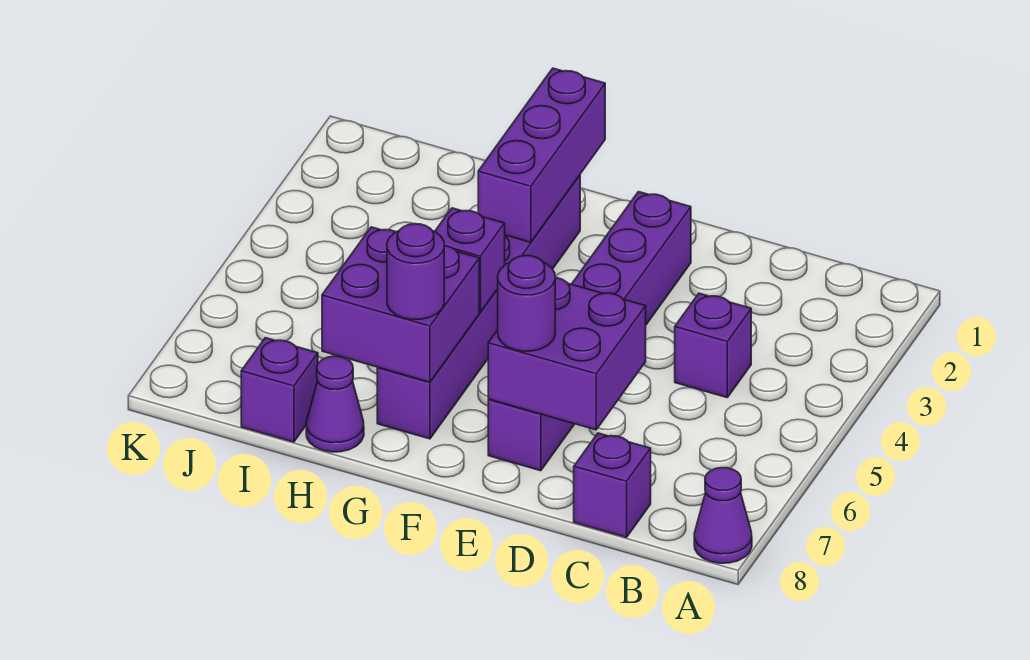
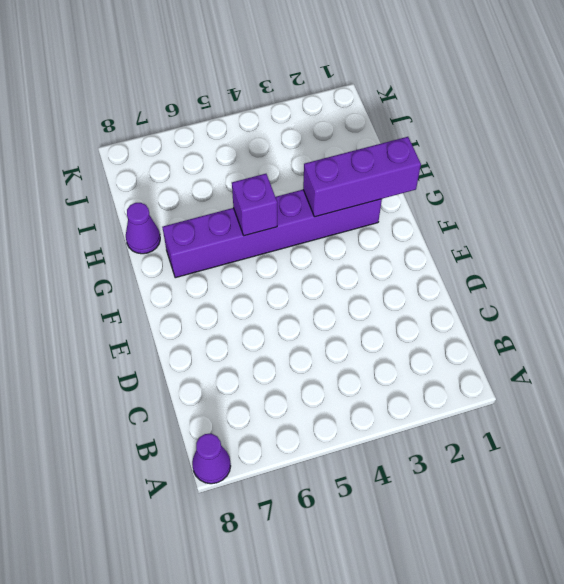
none -> purple brick C4 level 1
none -> purple brick C8 level 1
none -> purple brick E2:E7 level 1

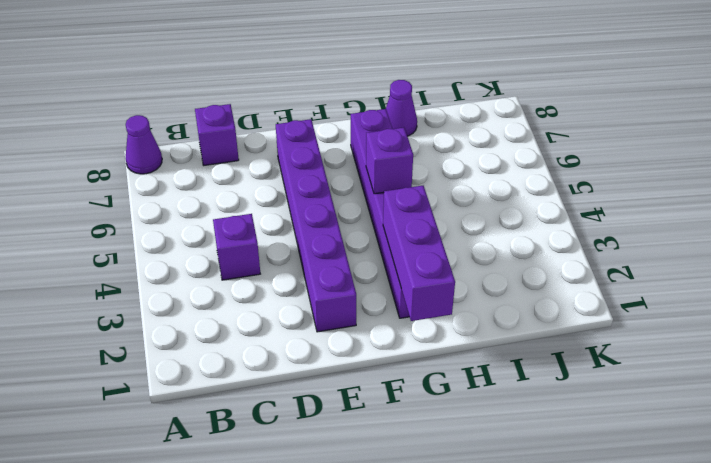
none -> purple brick I8 level 1
none -> purple brick D6:E7 level 2
none -> purple brick G6:H7 level 2

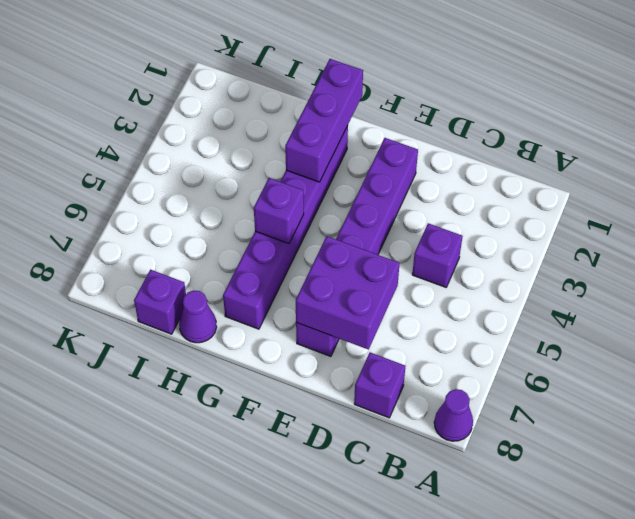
none -> purple brick G6:H7 level 2
none -> purple round brick E7 level 3
none -> purple round brick G7 level 3

